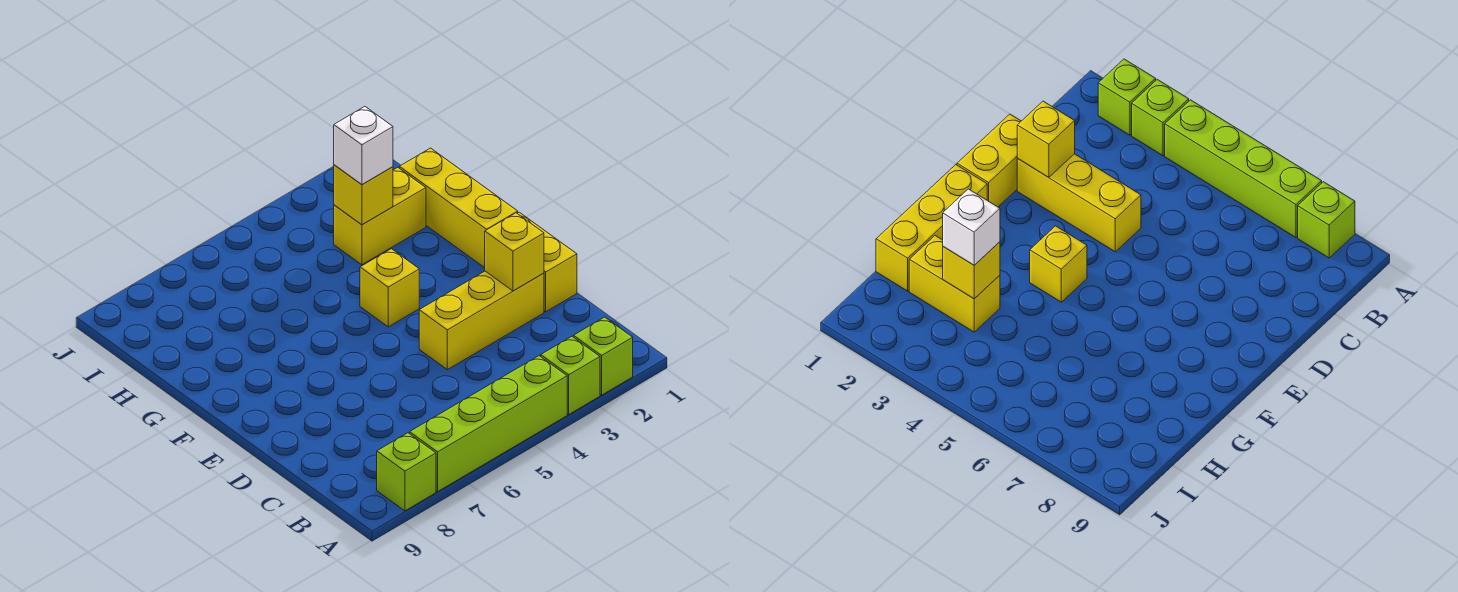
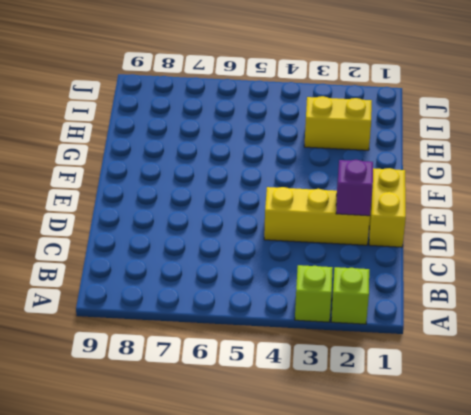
purple brick D2 level 2 -> yellow brick D2 level 2
none -> lime brick A4:A7 level 1
none -> lime brick A8 level 1
none -> yellow brick F1:H1 level 1

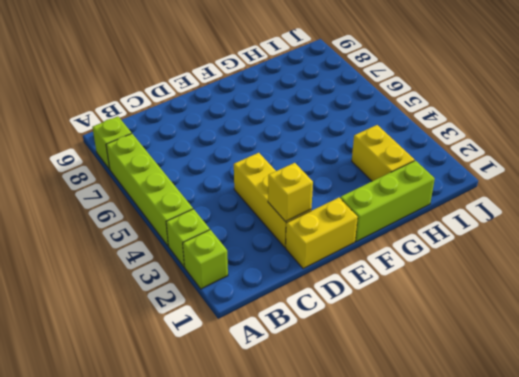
lime brick F1:H1 level 1 -> yellow brick F1:H1 level 1
none -> yellow brick F4 level 1
none -> yellow brick H3 level 2
none -> white brick H3 level 3

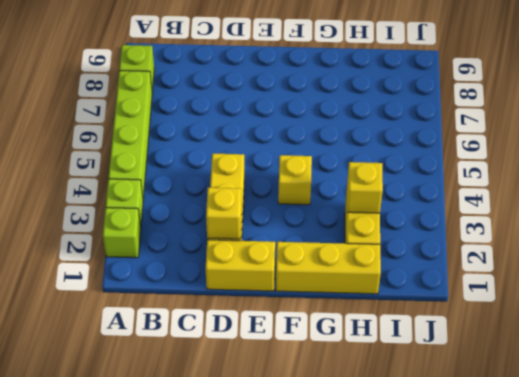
none -> white brick H3 level 3

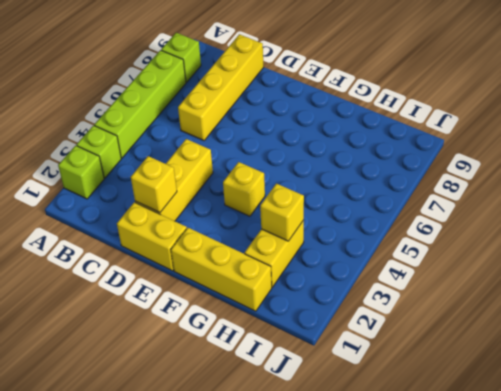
yellow brick C6:C9 level 1 -> none
none -> white brick H3 level 3

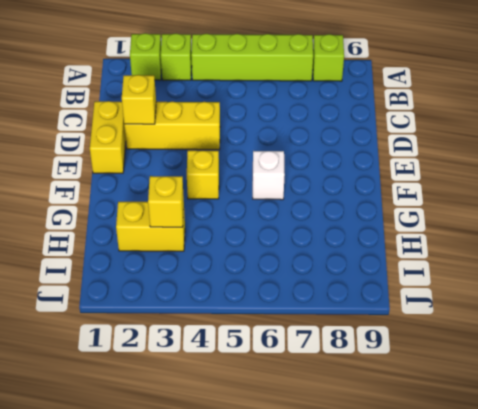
white brick F6 level 1 -> white brick H3 level 3
none -> yellow brick F1:H1 level 1

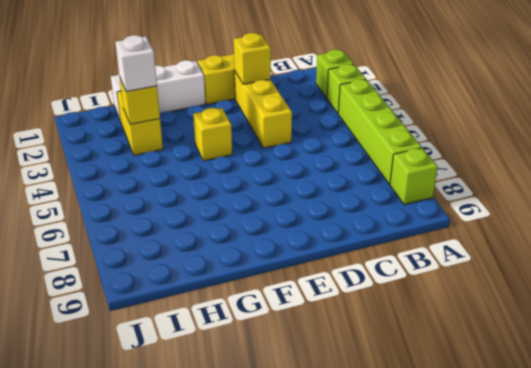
white brick F1:H1 level 1 -> yellow brick F1:H1 level 1

